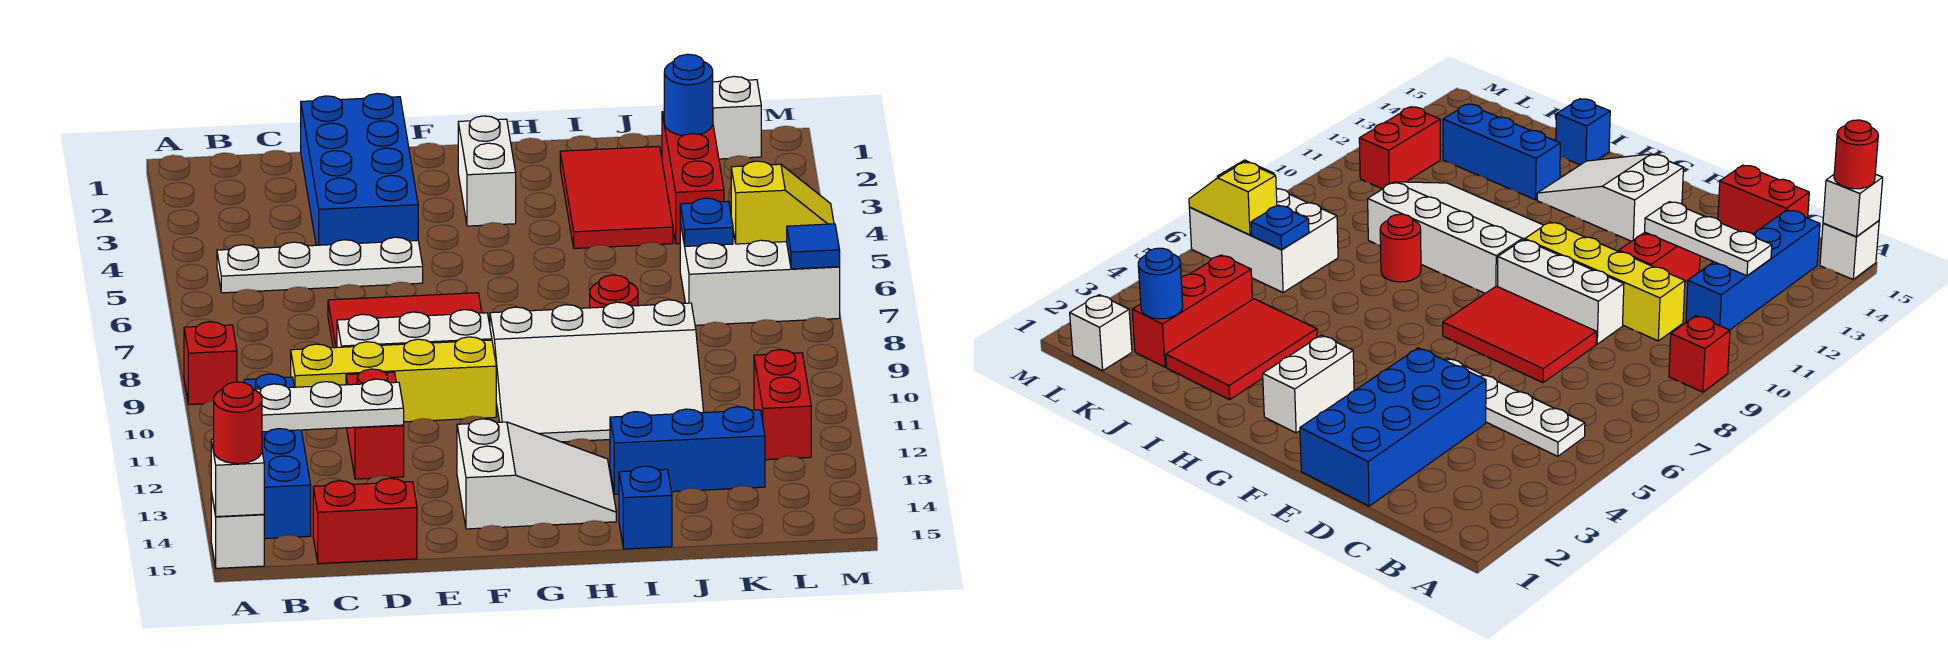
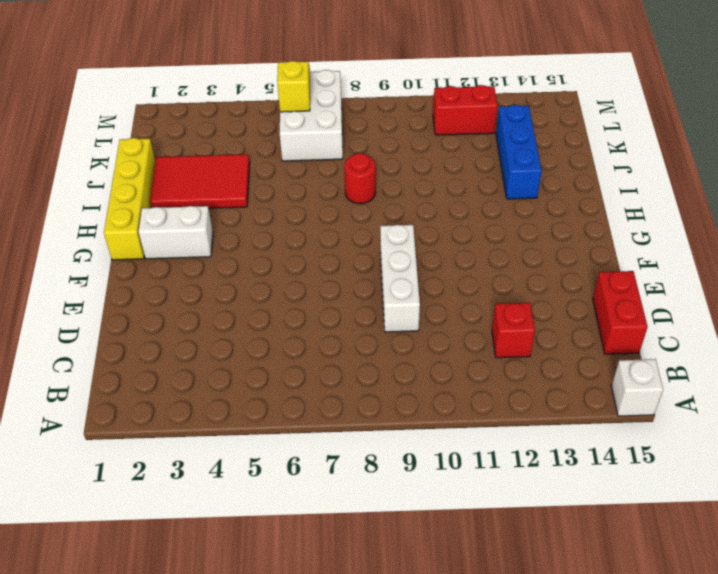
red brick C12 level 1 -> red brick A9 level 1
yellow brick G1:J1 level 1 -> yellow brick C10:F10 level 1
none -> white plate B5:E5 level 1
none -> blue brick B11:B14 level 1
none -> blue brick D1:E4 level 1

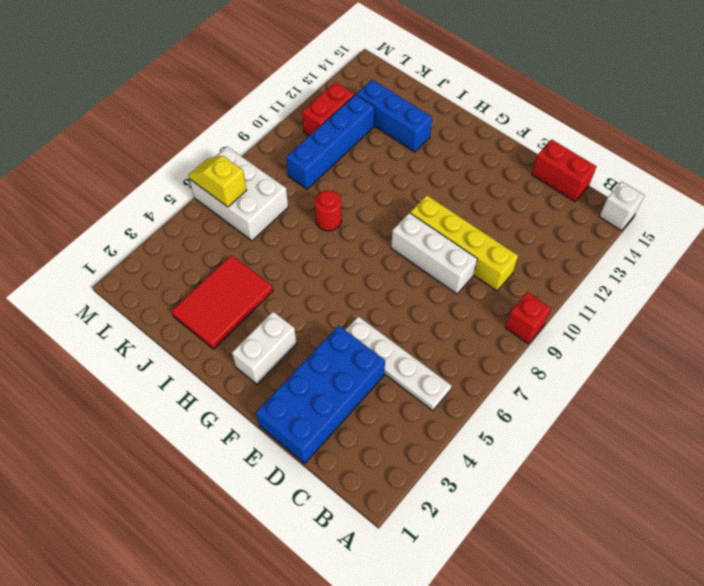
blue brick K9:K12 level 1 -> blue brick B11:B14 level 1
none -> red tile D7:F8 level 1
none -> red brick D11:D12 level 1
none -> white slope F13:H14 level 1 top F

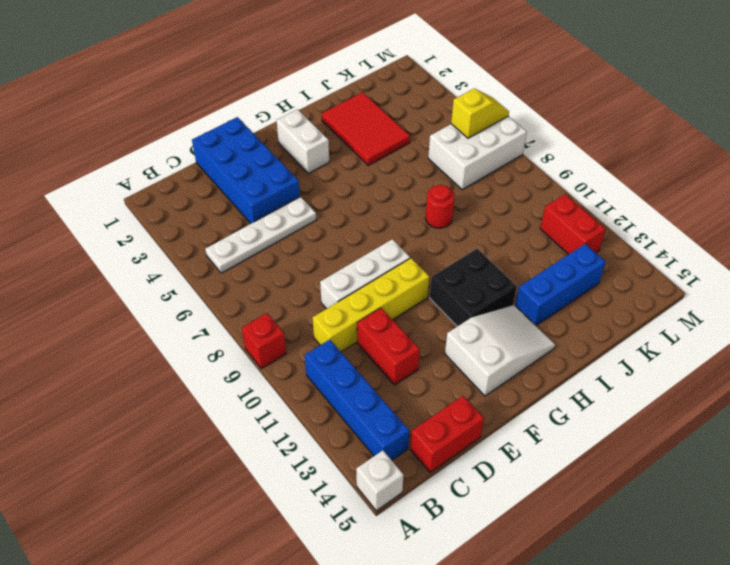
black brick G11:H12 level 1 -> white slope G9:J11 level 1 top 9
none -> red tile D7:F8 level 1
none -> blue brick I15 level 1
none -> red brick K2:K4 level 1

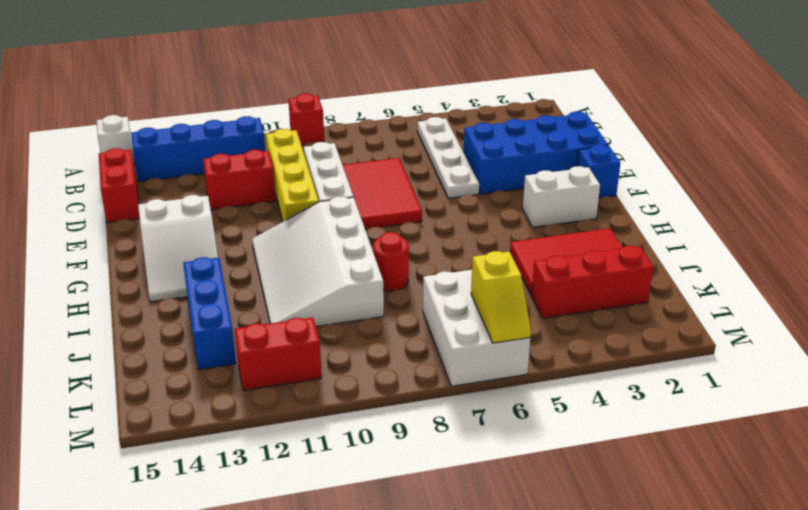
blue brick F1 level 1 -> blue brick I15 level 1
none -> white brick L1 level 1
none -> white brick A15 level 2
none -> white plate B12:D12 level 2

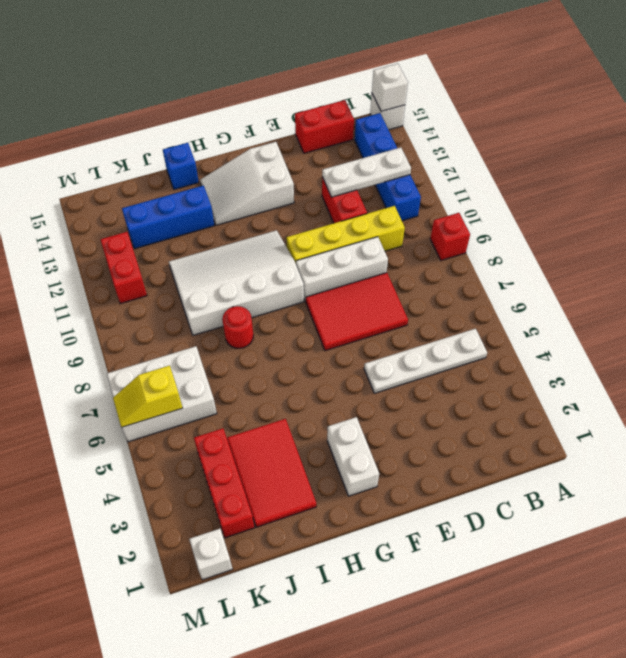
none -> blue brick D1:E4 level 1
none -> blue round brick K2 level 2
none -> blue plate K6 level 2

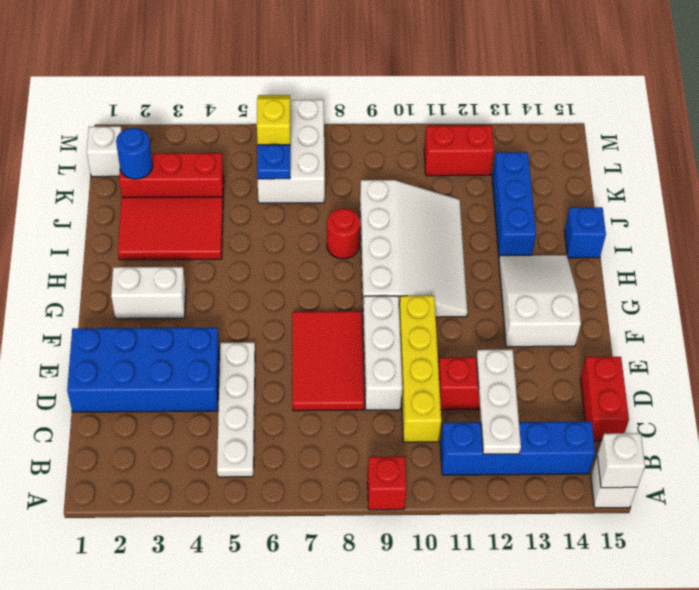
none -> blue tile M7 level 2
none -> red round brick A15 level 3

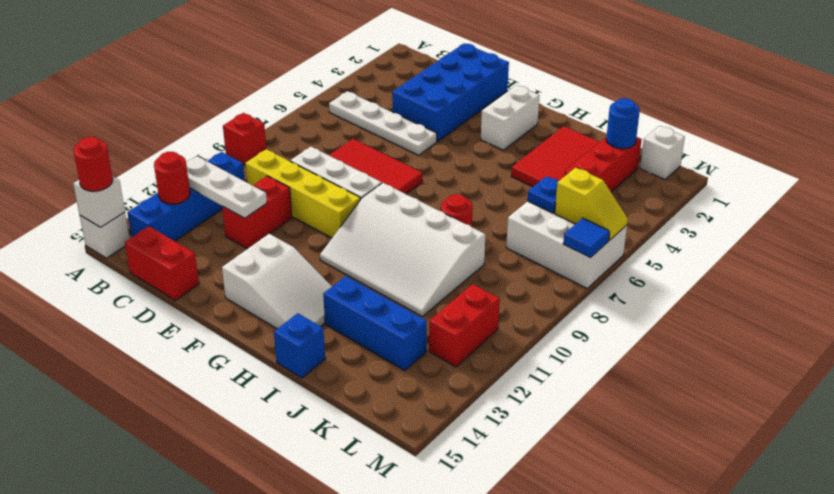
red round brick B13 level 2 -> none

